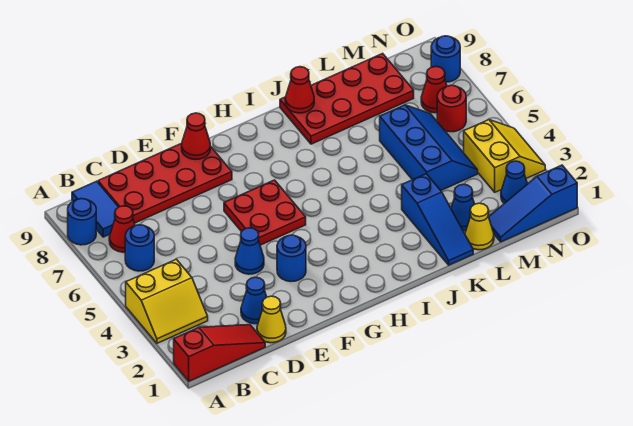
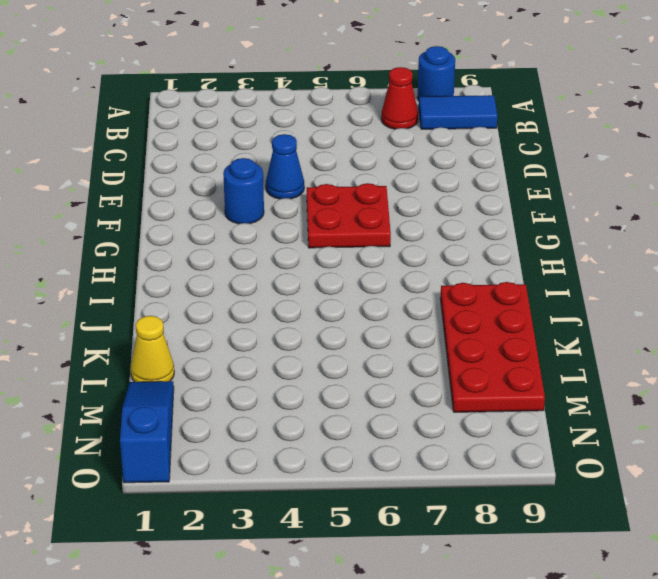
none -> red slope A1:C1 level 1 top A
none -> yellow slope A3:B4 level 1 top 4
none -> blue round brick B6 level 1

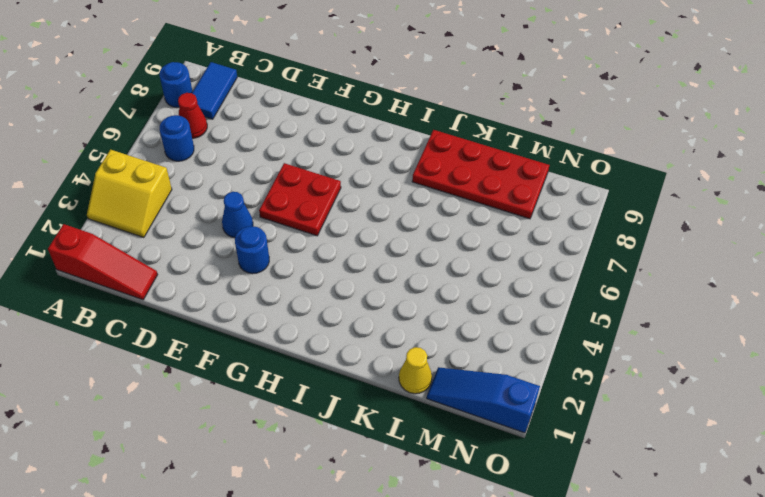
none -> red plate C8:F9 level 1
none -> yellow cone D1 level 1
none -> blue cone D2 level 1

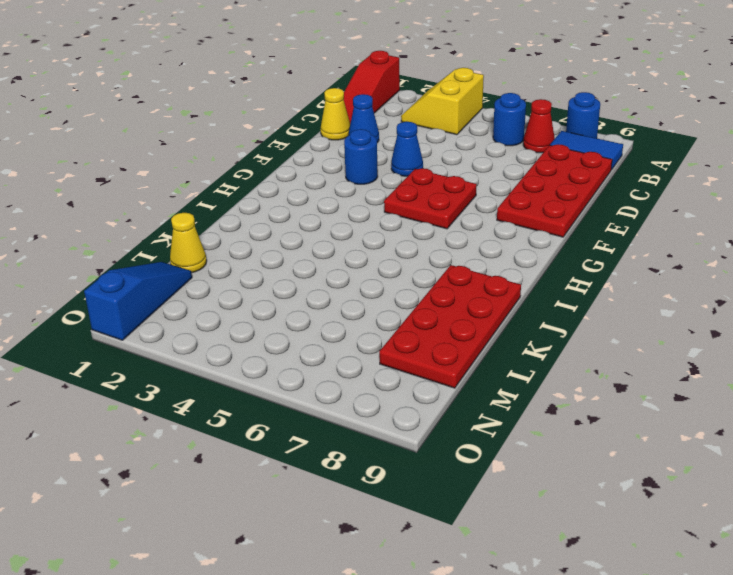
none -> blue slope K1:K3 level 1 top 3
none -> blue cone L2 level 1
none -> blue slope L4:M6 level 1 top L

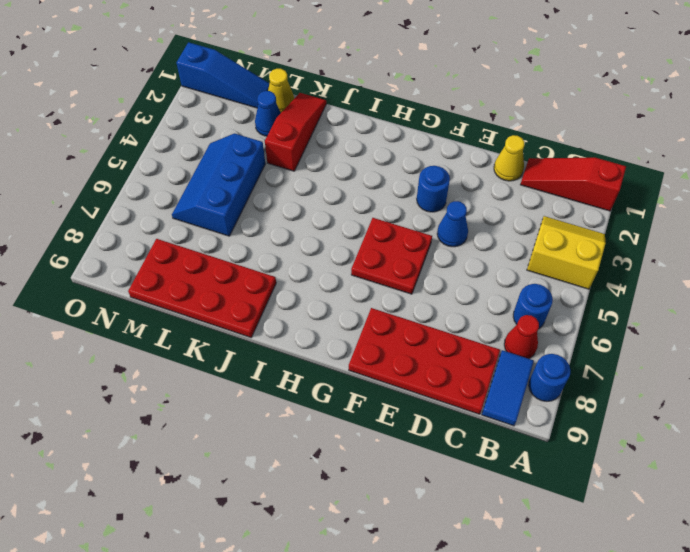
red slope K1:K3 level 1 top 3 -> blue slope K1:K3 level 1 top 3
none -> blue cone D2 level 1
none -> blue cone N2 level 1
none -> yellow slope N3:O4 level 1 top N

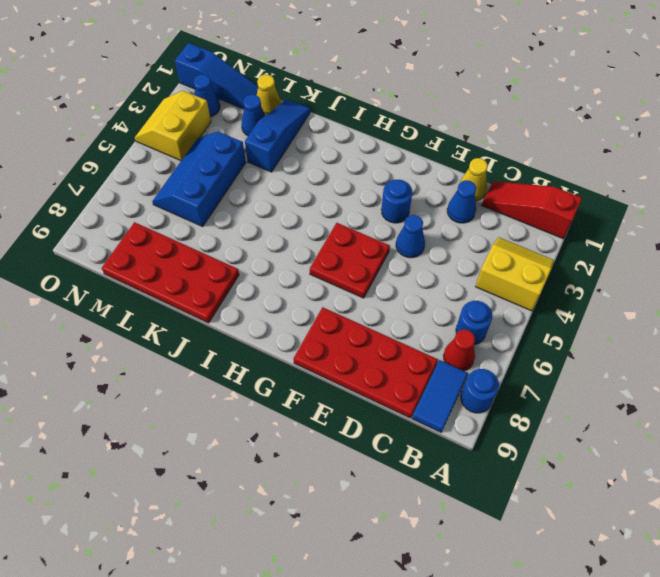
none -> red round brick N6 level 1
none -> red cone N7 level 1
none -> blue round brick O8 level 1

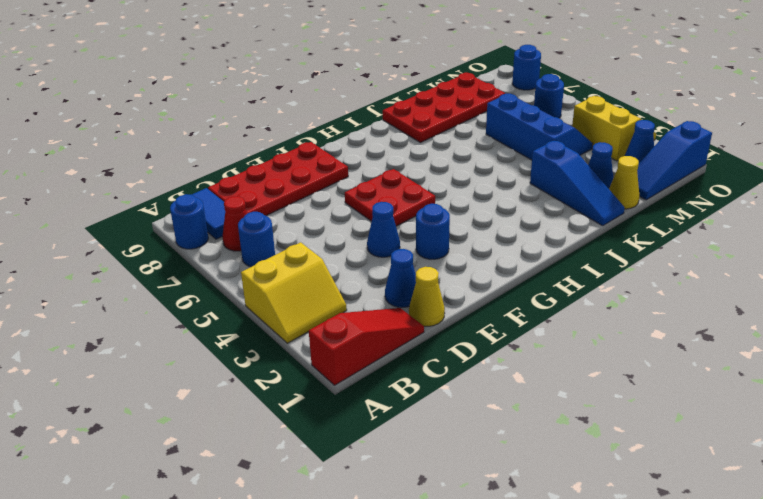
blue round brick N6 level 1 -> red round brick N6 level 1
none -> red cone N7 level 1
none -> red cone F9 level 2
none -> red cone J9 level 2

